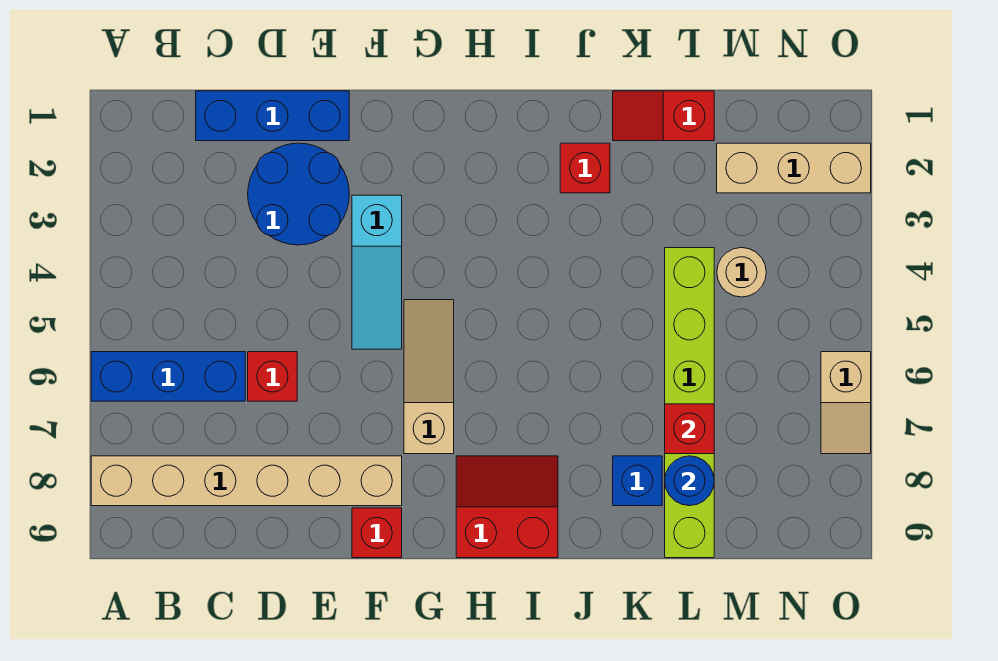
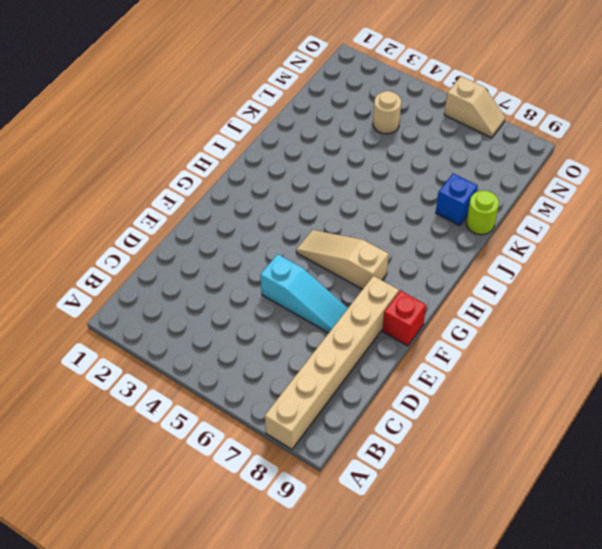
cyan slope E5:E7 level 1 top 5 -> cyan slope F3:F5 level 1 top 3
lime round brick K9 level 1 -> none
none -> blue brick A6:C6 level 1
none -> blue brick C1:E1 level 1
none -> blue round brick D2:E3 level 1

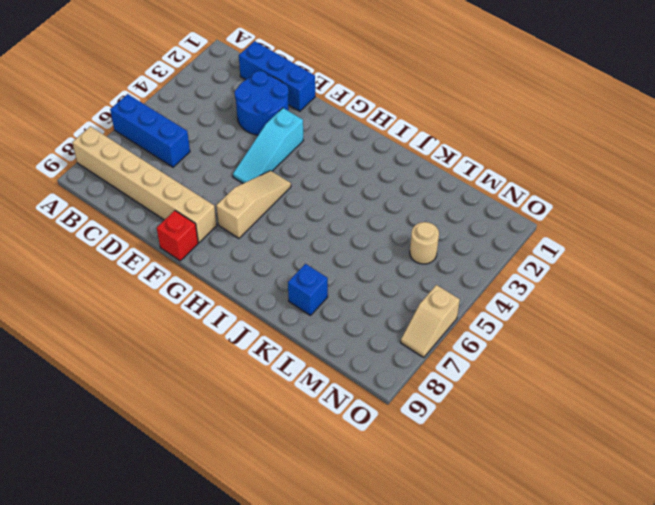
none -> red brick D6 level 1
none -> red slope H8:I9 level 1 top 9
none -> red brick J2 level 1

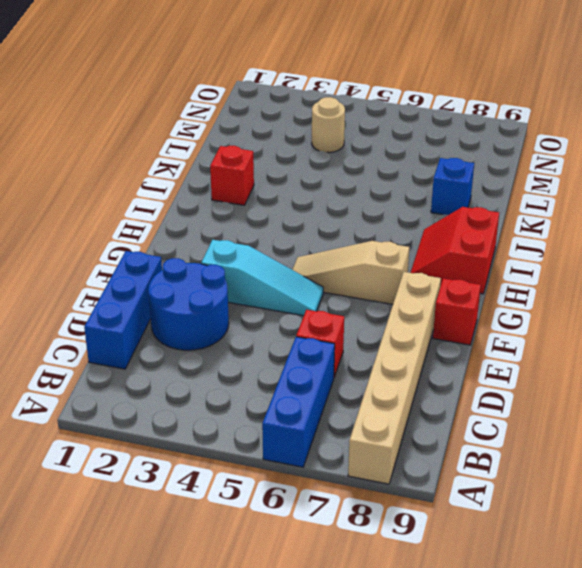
none -> red slope K1:L1 level 1 top L
none -> lime brick L4:L9 level 1
none -> tan brick M2:O2 level 1

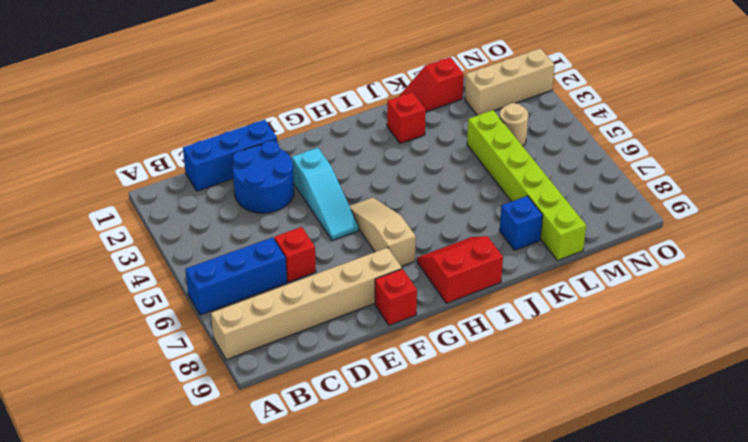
none -> tan slope O6:O7 level 1 top 6
none -> red brick L7 level 2
none -> blue round brick L8 level 2

